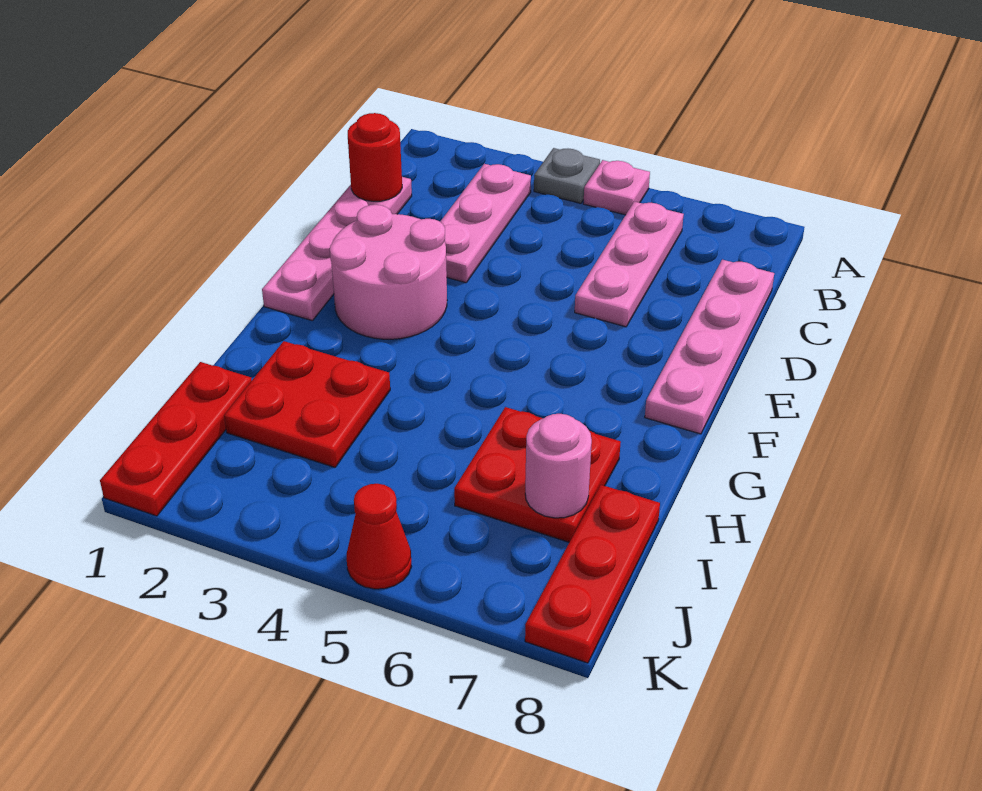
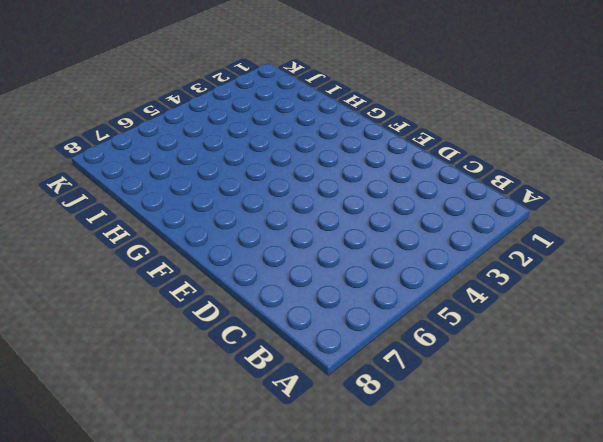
none -> grey plate A4 level 1
none -> pink plate A5 level 1
none -> pink plate B3:D3 level 1

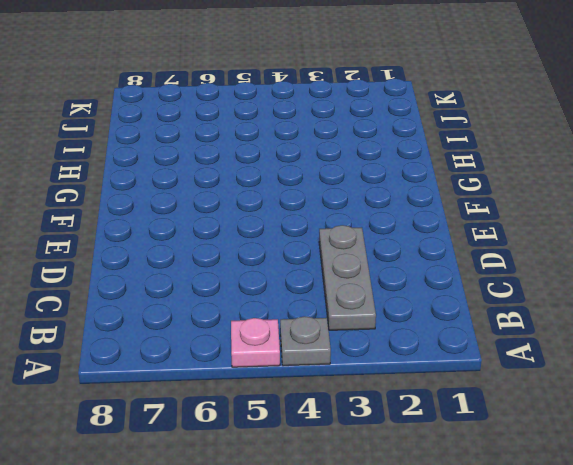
grey plate B3:D3 level 1 -> pink plate B3:D3 level 1
none -> pink plate B6:D6 level 1
none -> pink plate C1:F1 level 1
none -> pink plate C8:F8 level 1

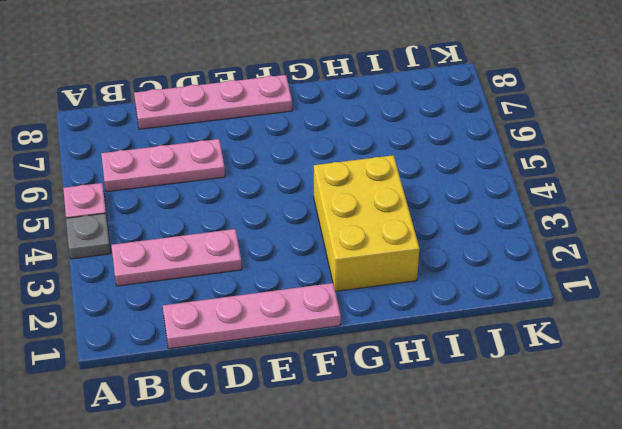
yellow brick G2:H4 level 1 -> red plate H2:I3 level 1
none -> pink round brick E2:F3 level 1
none -> red plate H6:I7 level 1
none -> red plate I1:K1 level 1

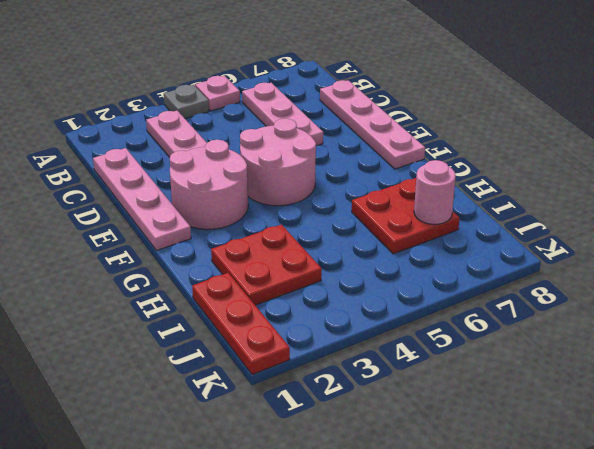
pink round brick E4:F5 level 1 -> none
none -> red plate I8:K8 level 1
none -> red cone K5 level 1
none -> red round brick C1 level 2

